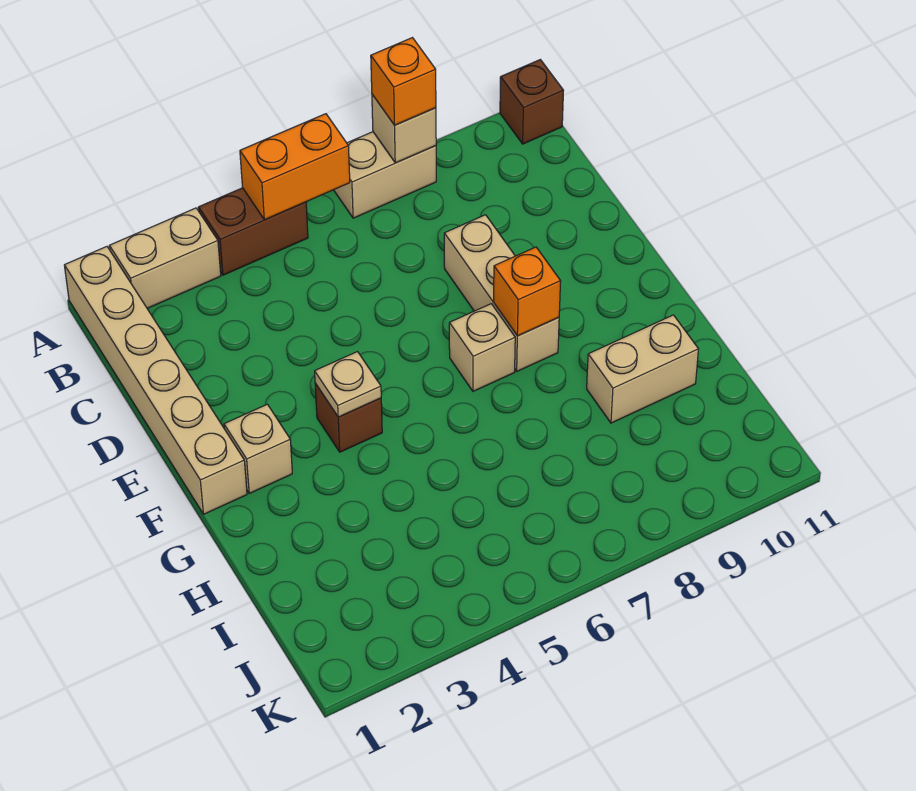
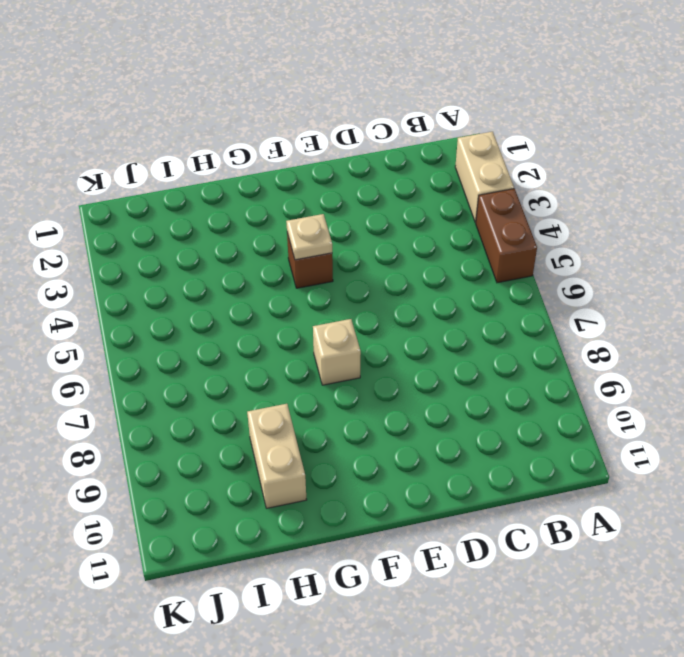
none -> tan brick A1:F1 level 1
none -> tan brick A7:A8 level 1
none -> brown brick A11 level 1

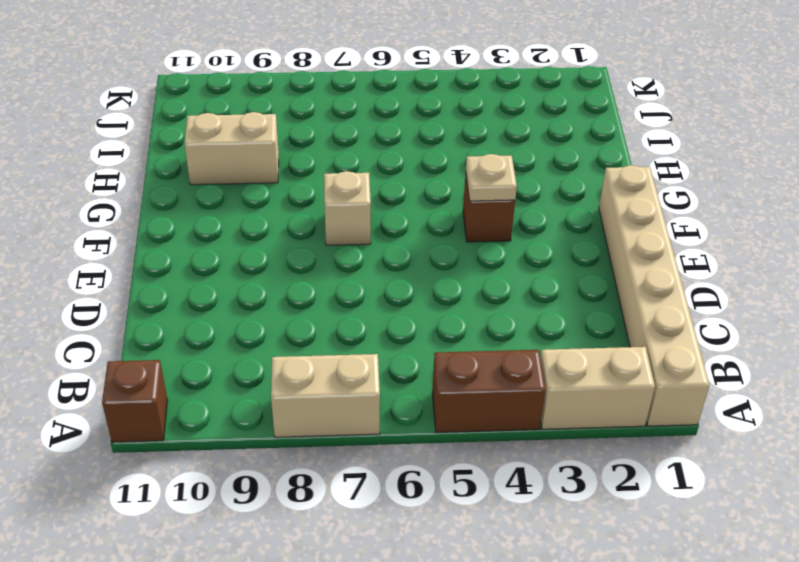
none -> tan brick D8:F8 level 1
none -> tan brick F2 level 1
none -> orange brick A5:A6 level 2

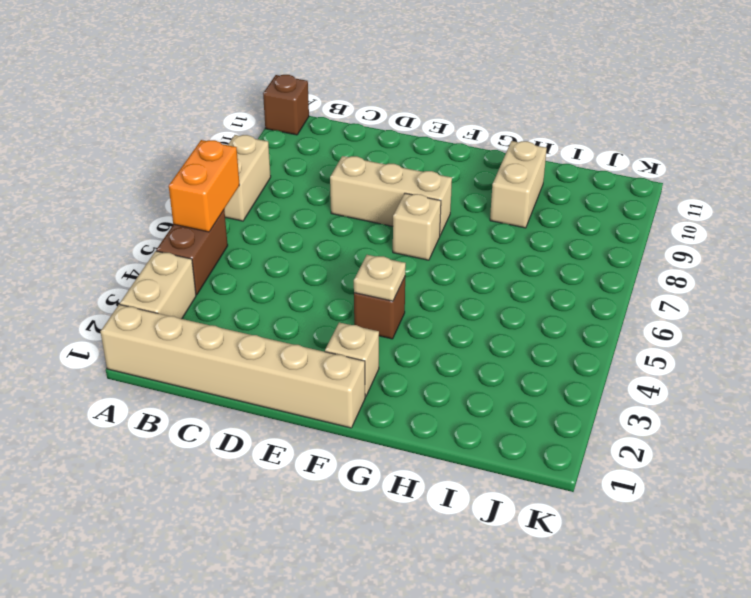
none -> tan brick A8 level 2
none -> orange brick F8 level 2
none -> orange brick A8 level 3

